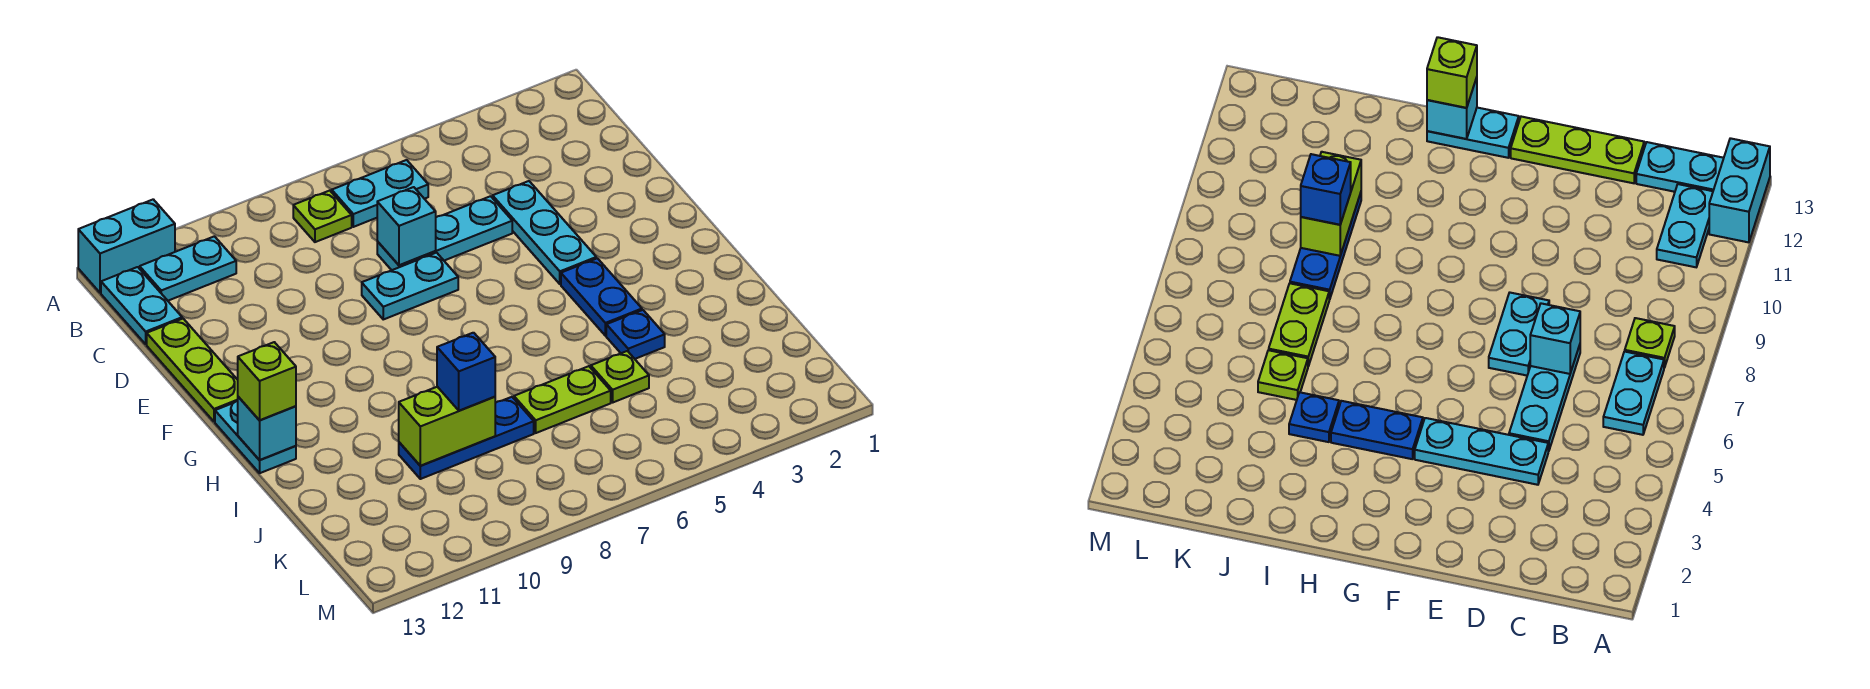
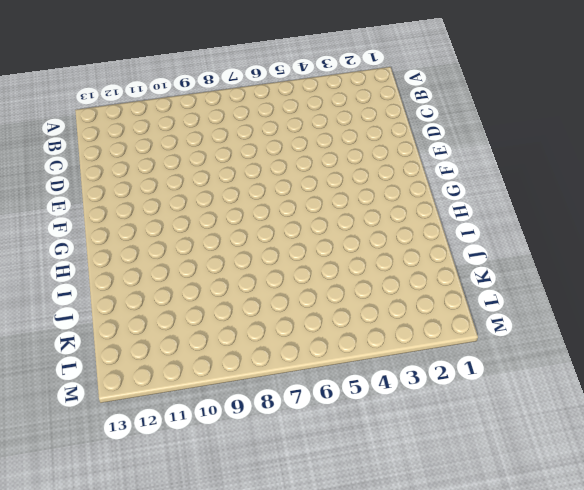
none -> cyan brick A12:A13 level 1
none -> cyan plate B6:B7 level 1
none -> lime plate B8 level 1

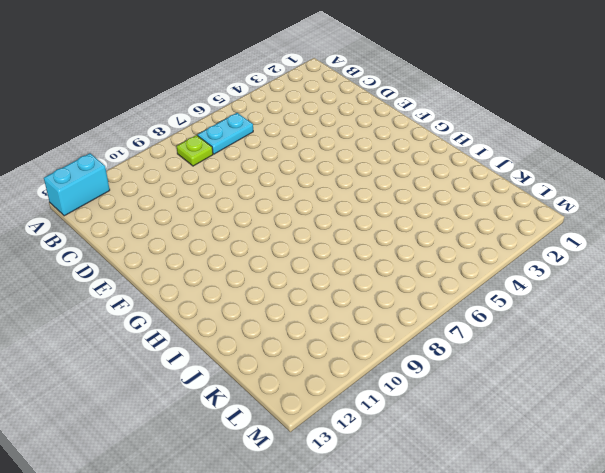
none -> cyan plate B11:B12 level 1
none -> cyan plate B13:C13 level 1
none -> cyan plate D4:F4 level 1

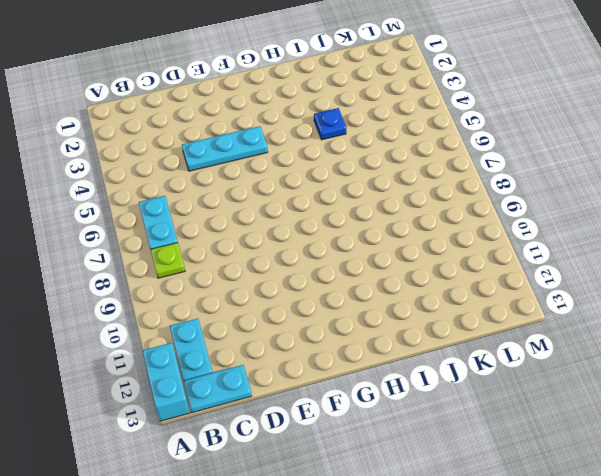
none -> cyan plate D5:D7 level 1
none -> lime plate D13:F13 level 1
none -> cyan plate E7:E8 level 1

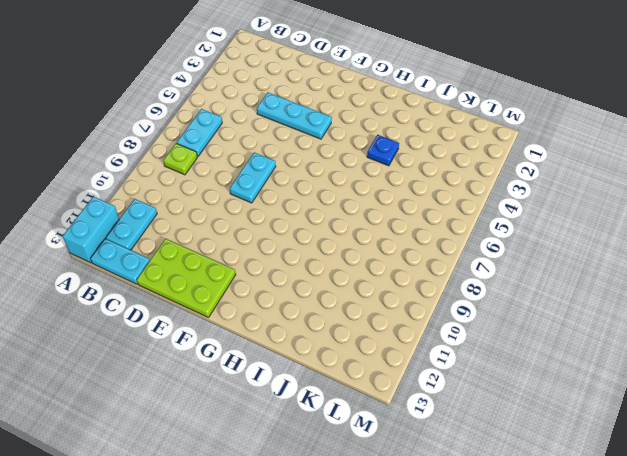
lime plate D12:F13 level 1 -> lime plate D13:F13 level 1
none -> cyan plate D5:D7 level 1
none -> blue plate G4:H4 level 1
none -> cyan plate G13:H13 level 1

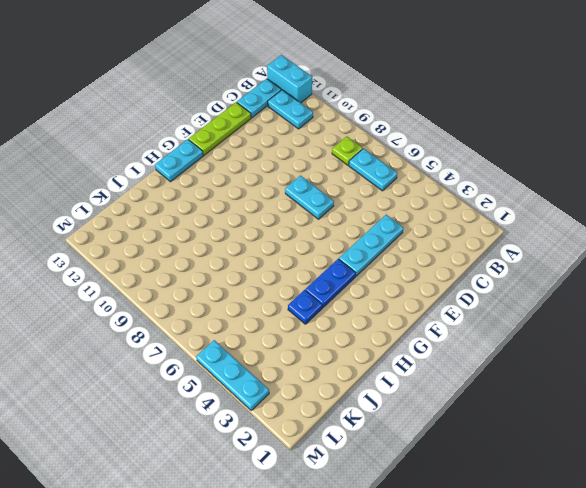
cyan plate M3:M5 level 1 -> cyan plate D5:D7 level 1
none -> lime plate J5 level 1
none -> lime plate J6:J7 level 1
none -> blue plate J8:J10 level 1

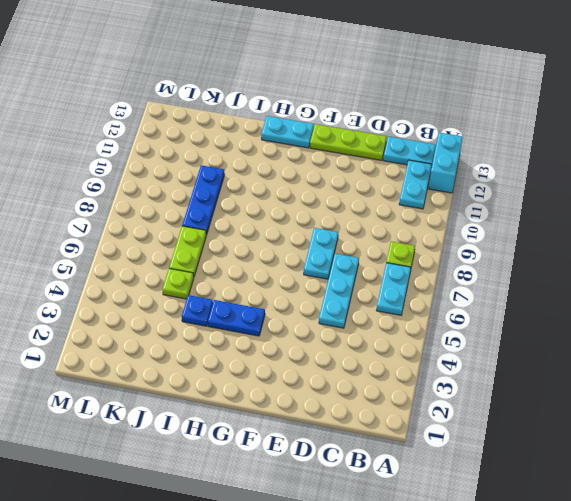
none -> cyan plate D4:F4 level 1
none -> cyan brick D7 level 2
none -> cyan brick H13 level 2

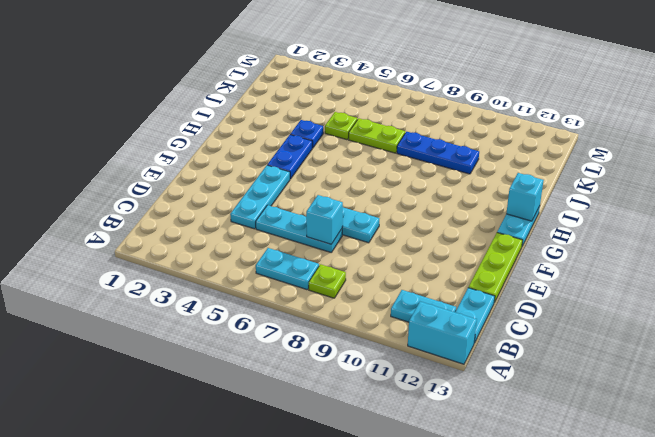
none -> lime brick J9:J10 level 2
none -> lime brick H13 level 3
none -> blue brick J9 level 3

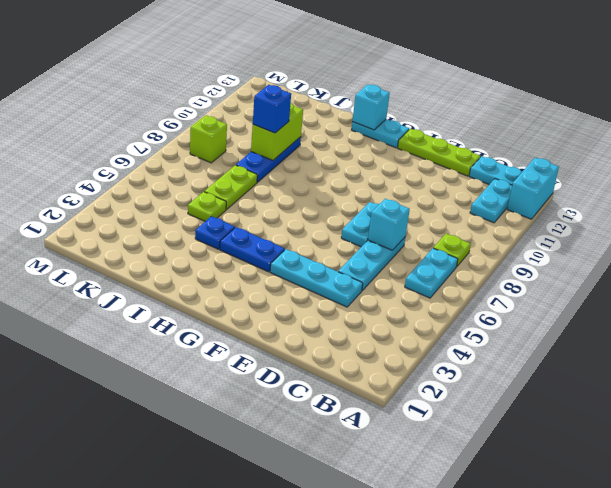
lime brick L8 level 1 -> lime brick H13 level 3

